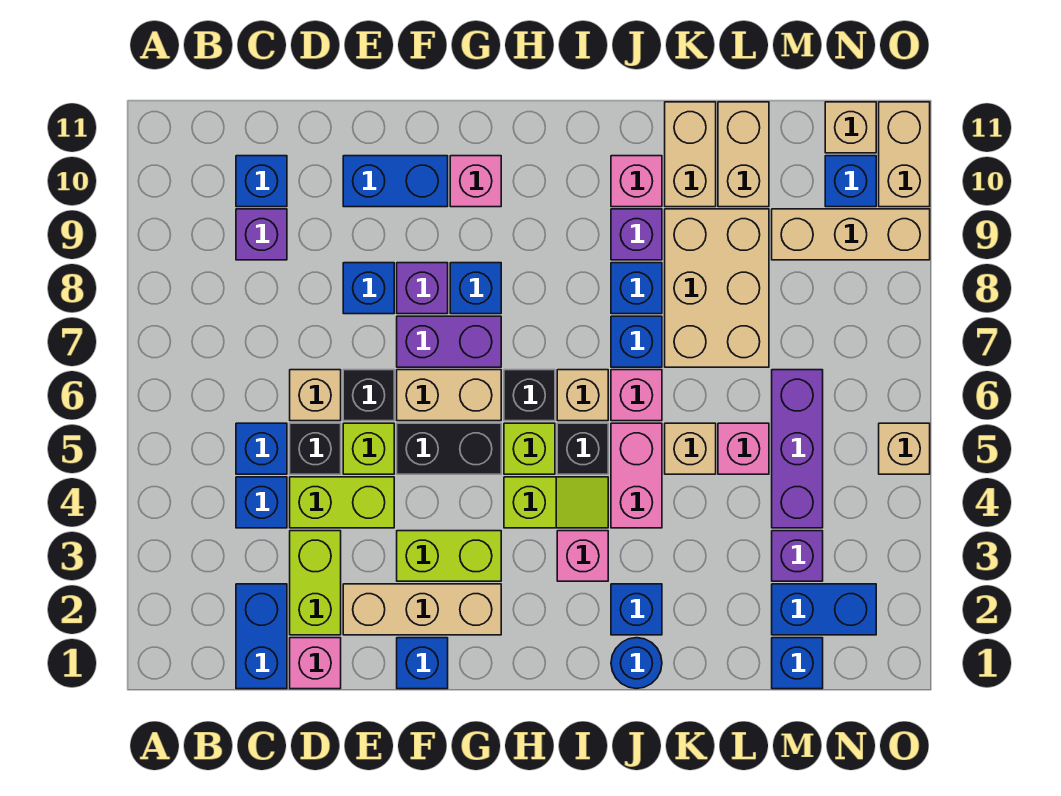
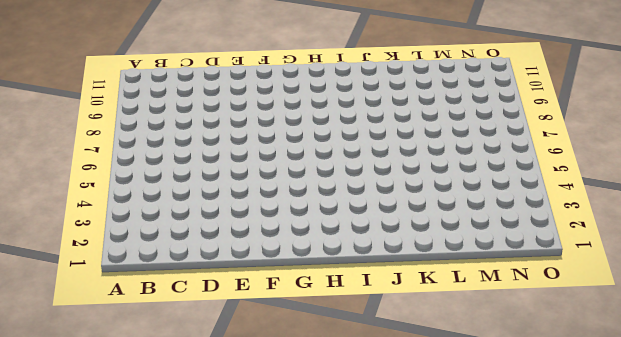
none -> blue brick C1:C2 level 1
none -> blue brick C4 level 1
none -> blue brick C5 level 1
none -> purple brick C9 level 1

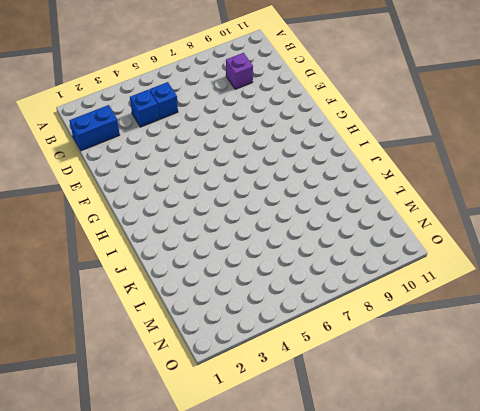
none -> blue brick C10 level 1
none -> pink brick D1 level 1
none -> lime brick D2:D3 level 1
none -> lime brick D4:E4 level 1

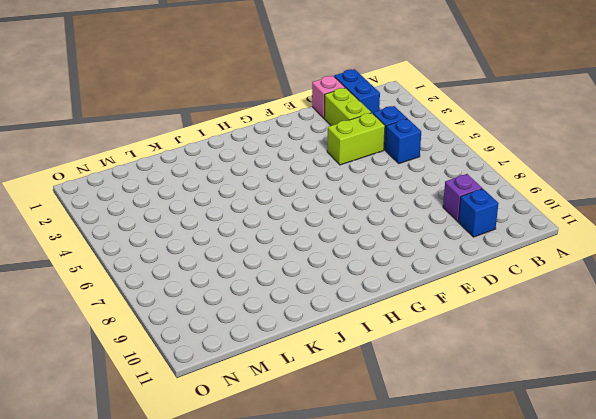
none -> black brick D5 level 1
none -> tan brick D6 level 1
none -> tan brick E2:G2 level 1
none -> lime brick E5 level 1

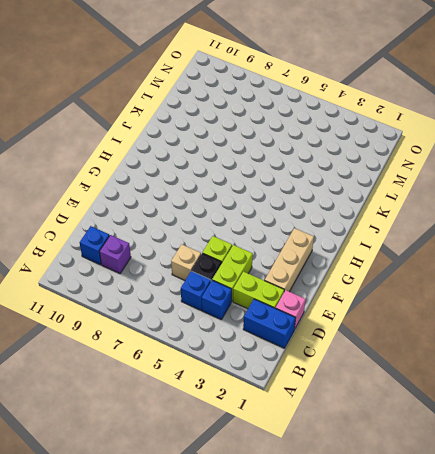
none -> black brick E6 level 1
none -> blue brick E8 level 1
none -> blue brick E10:F10 level 1
none -> blue brick F1 level 1

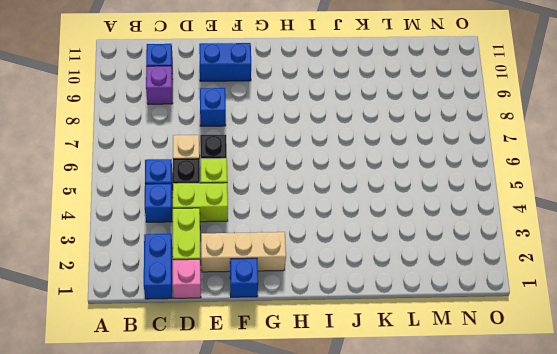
none -> lime brick F3:G3 level 1
none -> black brick F5:G5 level 1
none -> tan brick F6:G6 level 1
none -> purple brick F7:G7 level 1

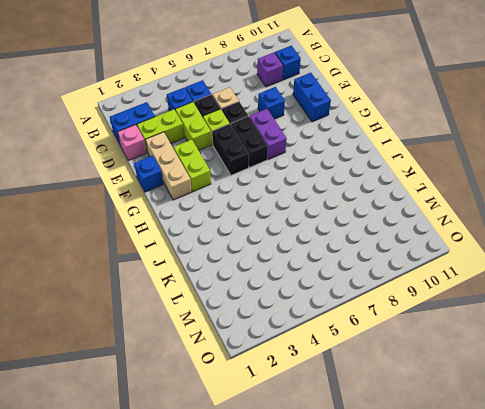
black brick F6:G6 level 1 -> tan brick F6:G6 level 1
none -> purple brick F8 level 1
none -> blue brick G8 level 1
none -> pink brick G10 level 1
none -> lime slope H4:I4 level 1 top H

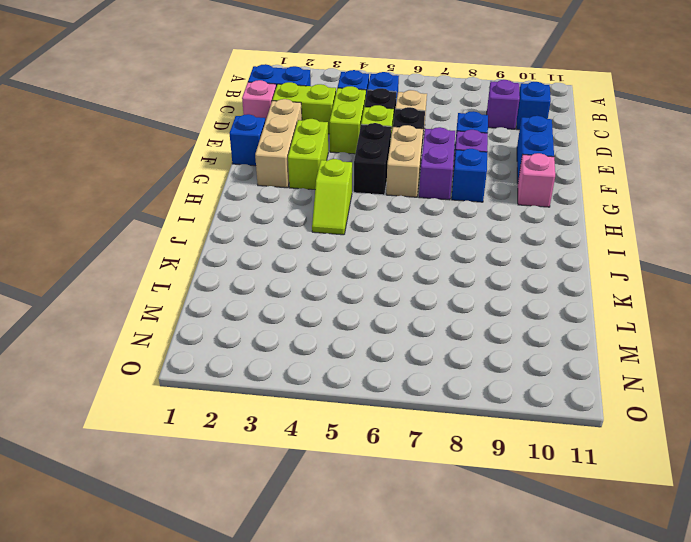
none -> lime brick H5 level 1
none -> black brick H6 level 1
none -> pink brick I3 level 1
none -> black brick I5 level 1

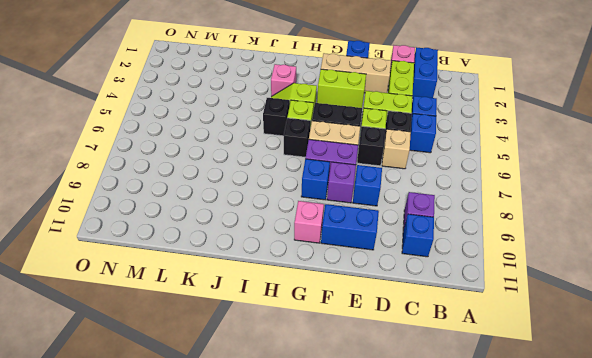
none -> tan brick I6 level 1
none -> blue round brick J1 level 1
none -> blue brick J2 level 1
none -> pink brick J4:J5 level 1

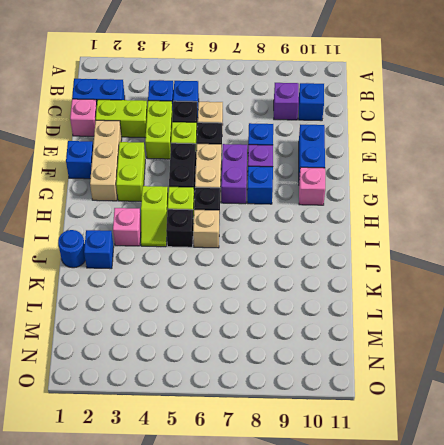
none -> pink brick J4:J5 level 1
none -> pink brick J6 level 1
none -> blue brick J7 level 1
none -> blue brick J8 level 1

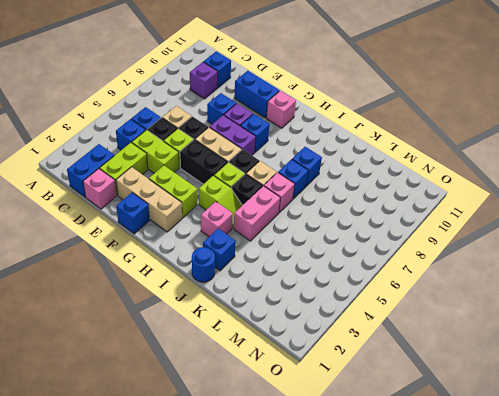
none -> purple brick J9 level 1
none -> pink brick J10 level 1
none -> tan brick K5 level 1
none -> tan brick K7:L9 level 1

